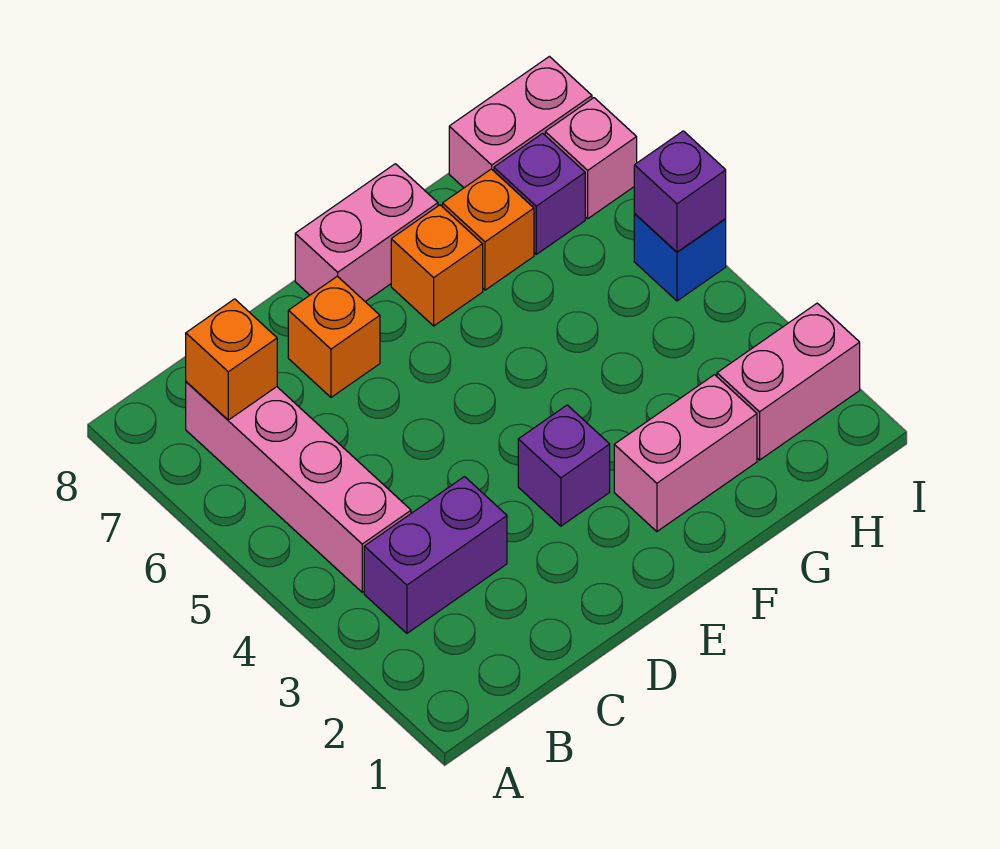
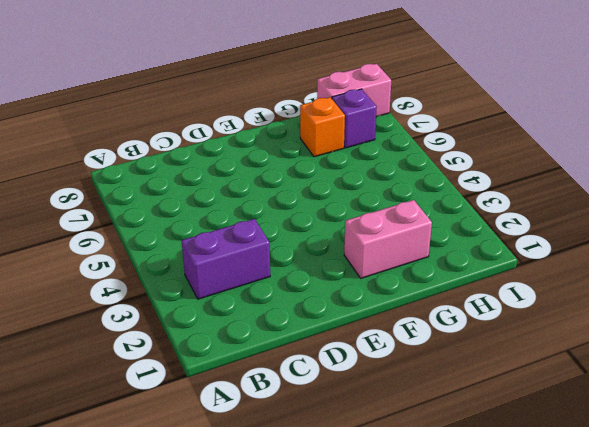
none -> pink brick B4:B7 level 1
none -> orange brick D7 level 1
none -> purple brick E3 level 1

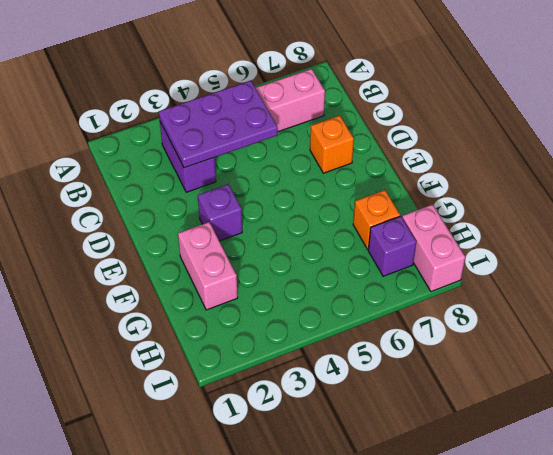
purple plate B3:C5 level 2 -> none
none -> pink brick E8:F8 level 1
none -> orange brick F7 level 1
none -> pink brick H2:I2 level 1

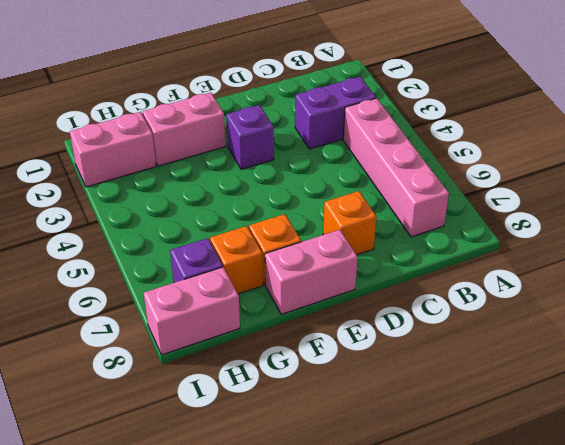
none -> blue brick I5 level 1
none -> pink brick I7 level 1
none -> orange brick B7 level 2

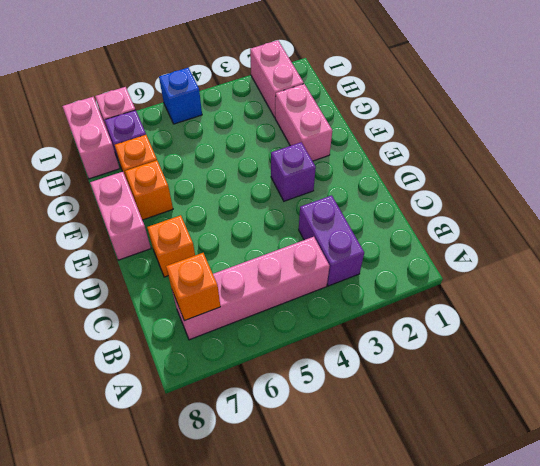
none -> purple brick I5 level 2

